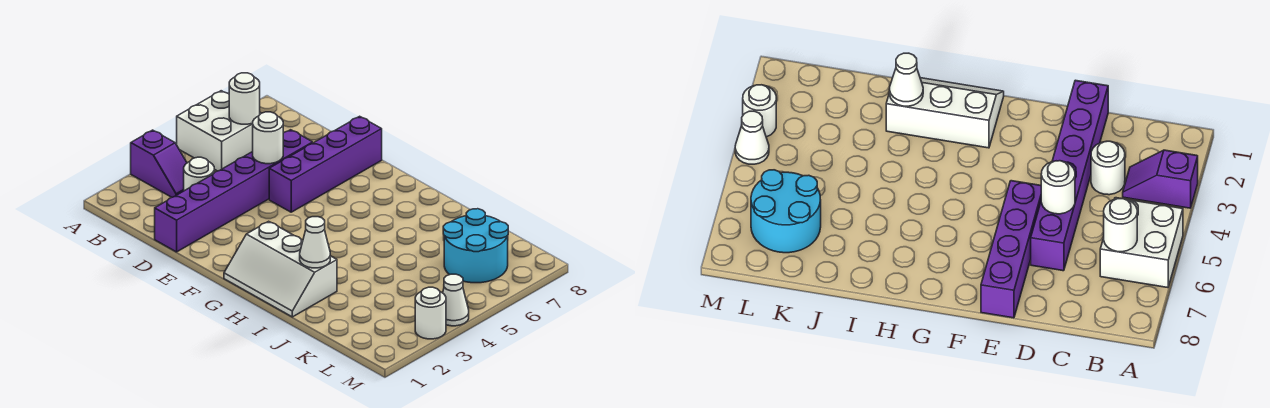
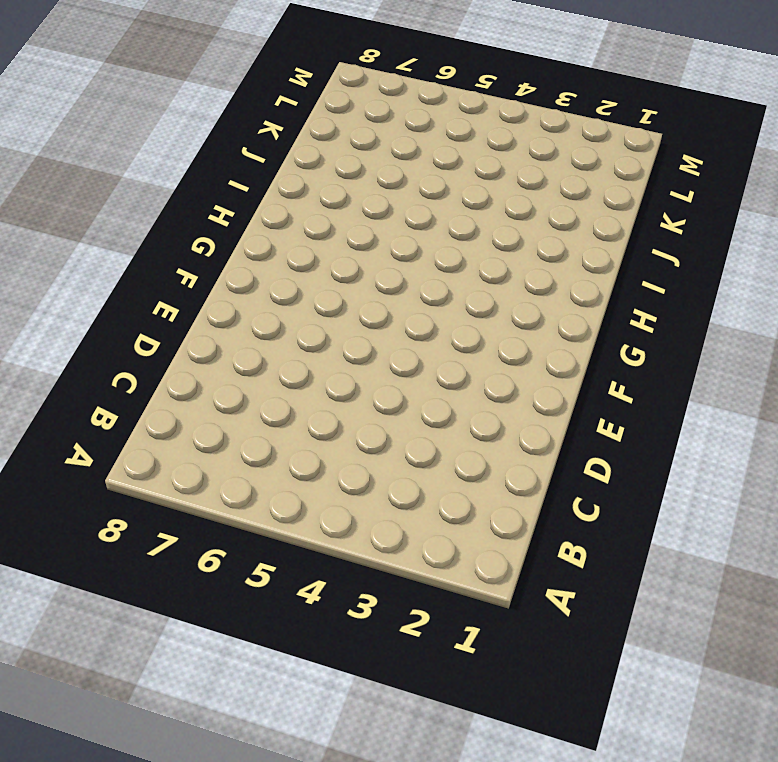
none -> purple slope A3:B3 level 1 top A
none -> white brick A5:B6 level 1
none -> white round brick C3 level 1

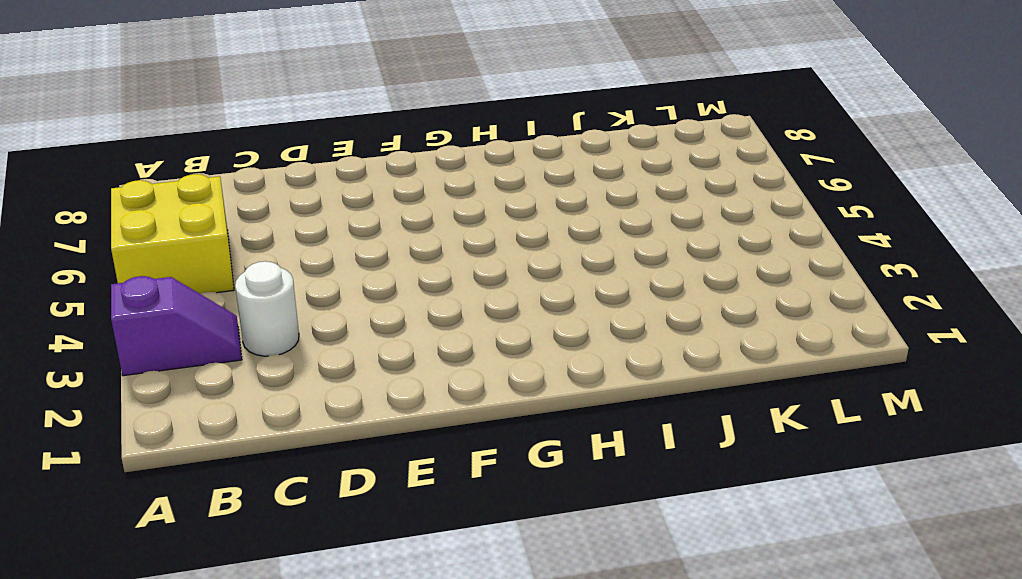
yellow brick A5:B6 level 1 -> white brick A5:B6 level 1
none -> purple brick D1:D6 level 1
none -> purple brick E5:E8 level 1
none -> white slope G1:I2 level 1 top 2

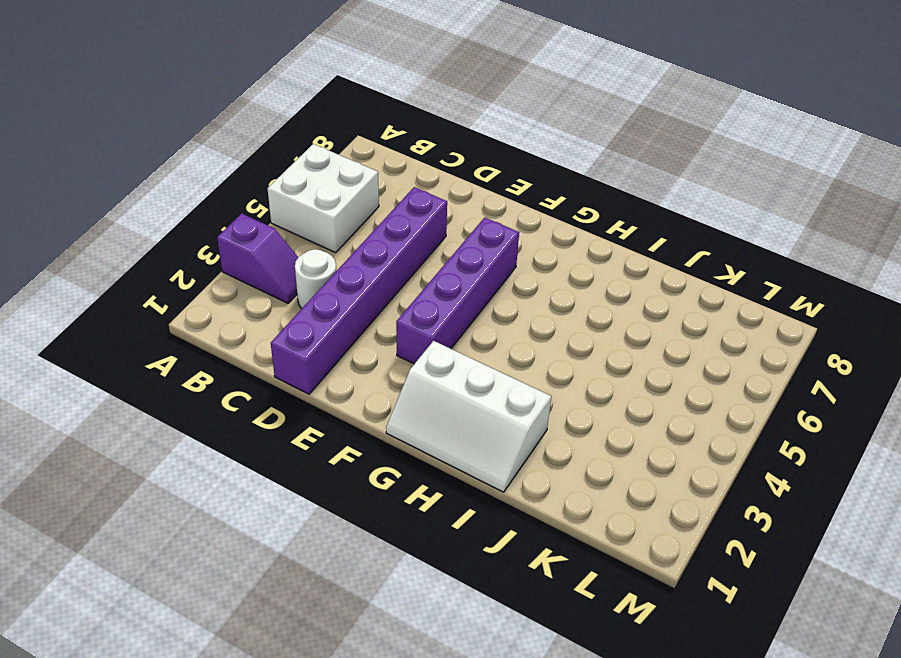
purple brick F3:F6 level 1 -> purple brick E5:E8 level 1
none -> cyan round brick K6:L7 level 1
none -> white round brick M3 level 1
none -> white cone M4 level 1

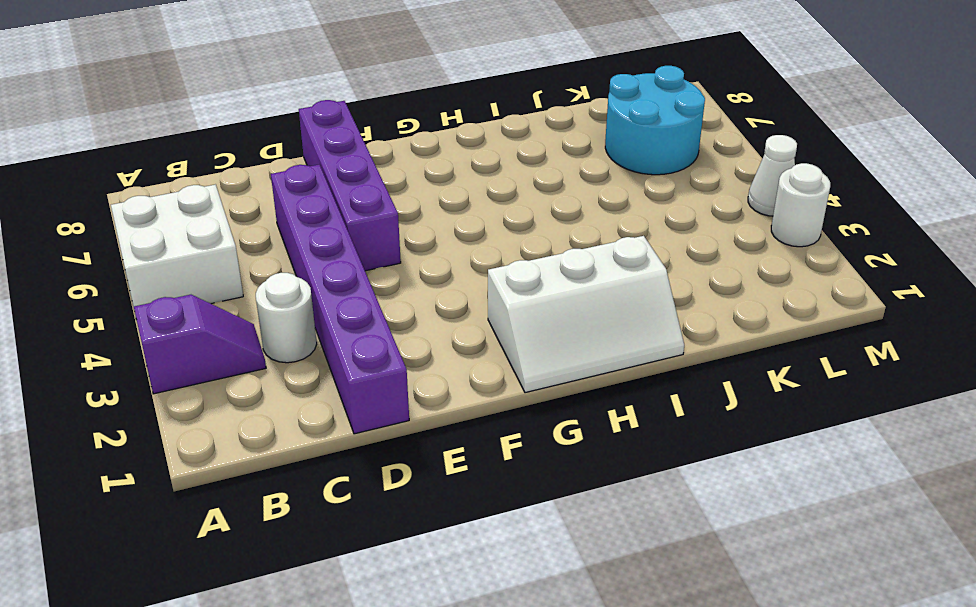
none -> white round brick B6 level 2
none -> white round brick D5 level 2
none -> white cone I2 level 2

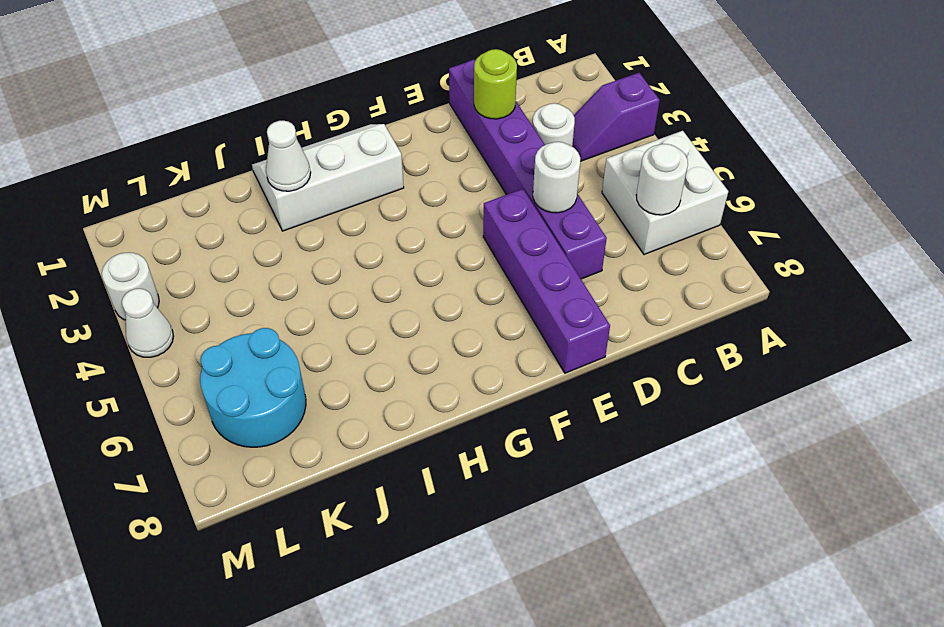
lime round brick D2 level 2 -> none

